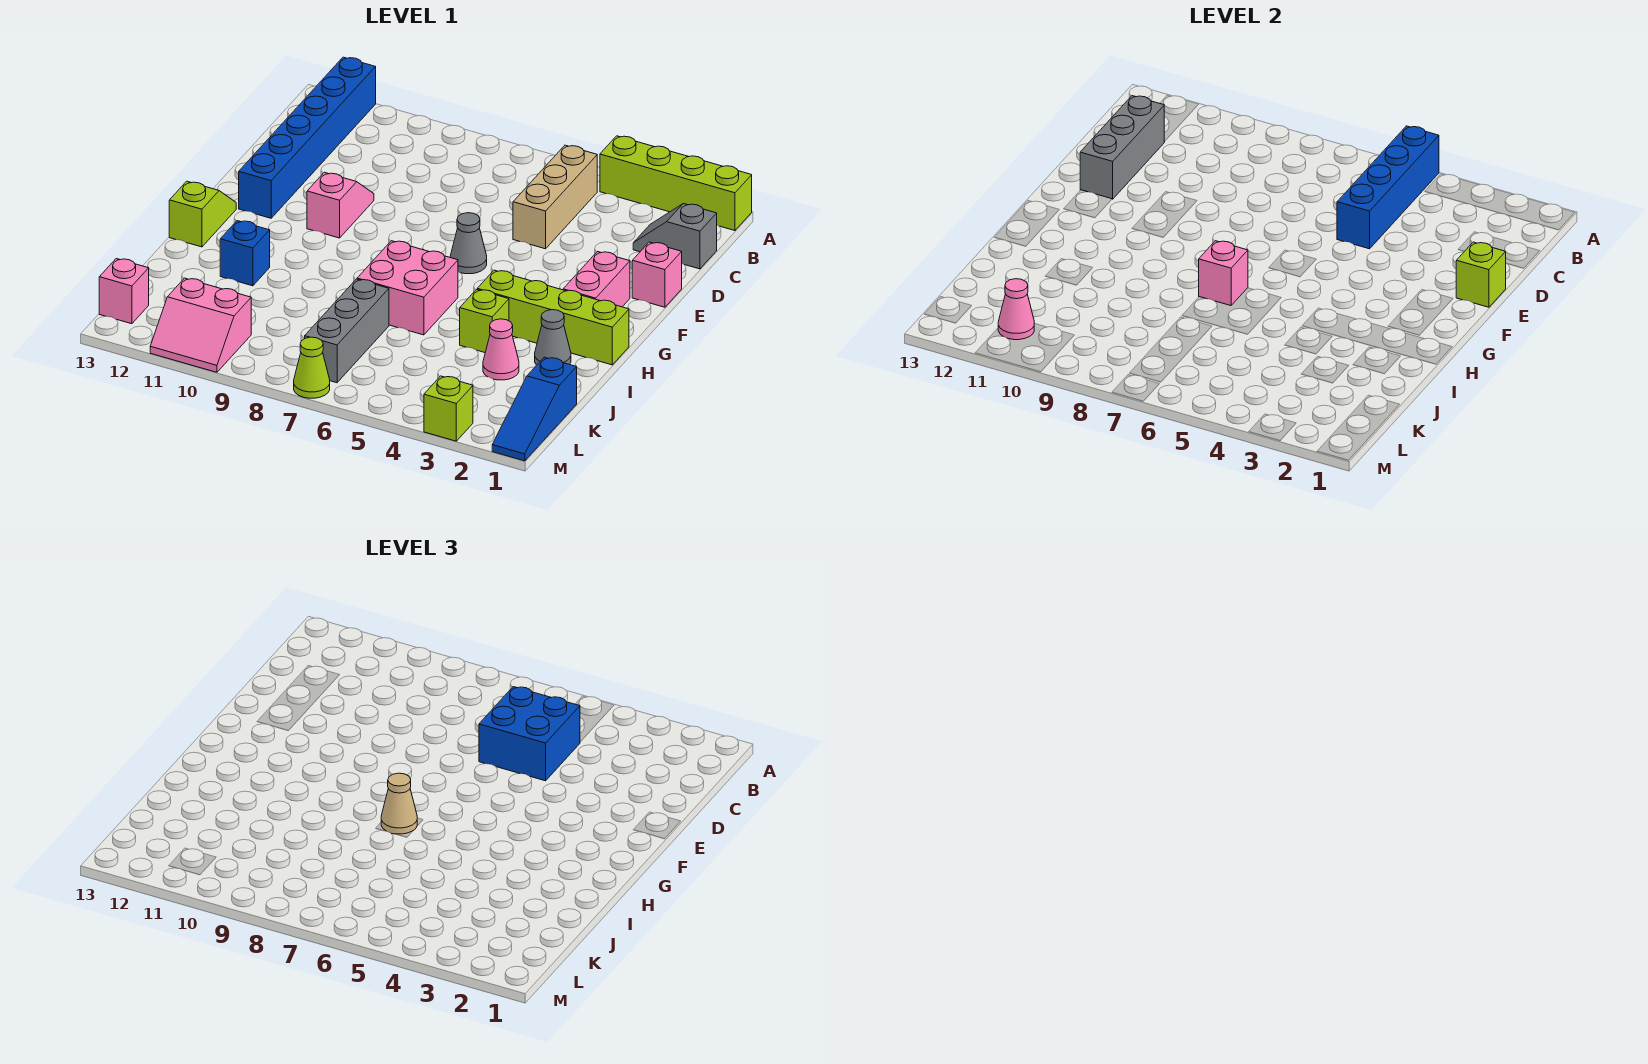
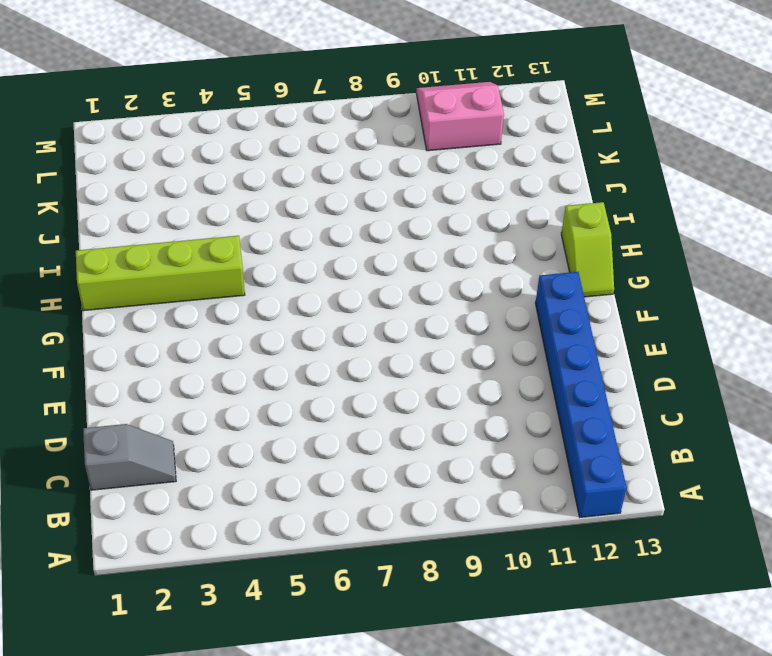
none -> lime brick A1:A4 level 1
none -> tan brick B5:D5 level 1
none -> pink brick E1 level 1

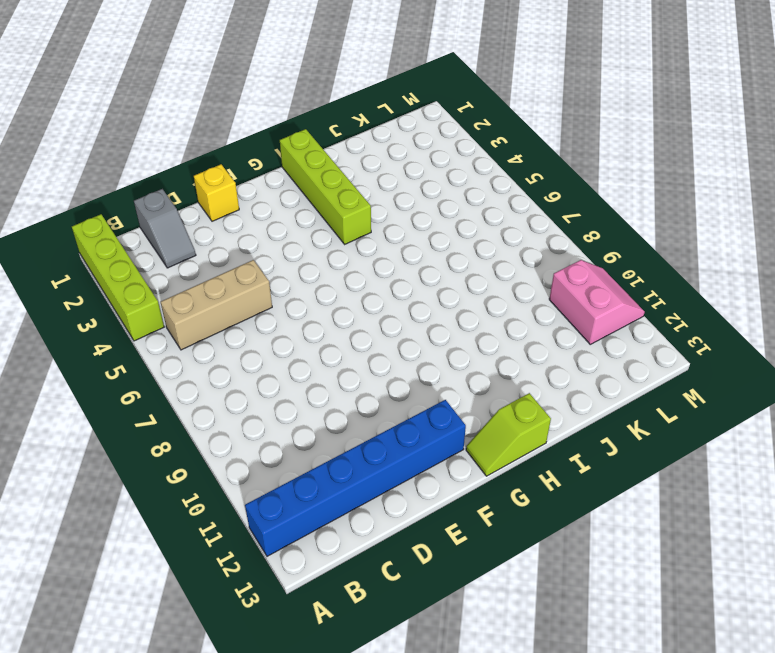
yellow brick E1 level 1 -> pink brick E1 level 1
none -> pink slope E10:F10 level 1 top F
none -> pink brick F2:G2 level 1
none -> grey cone F6 level 1

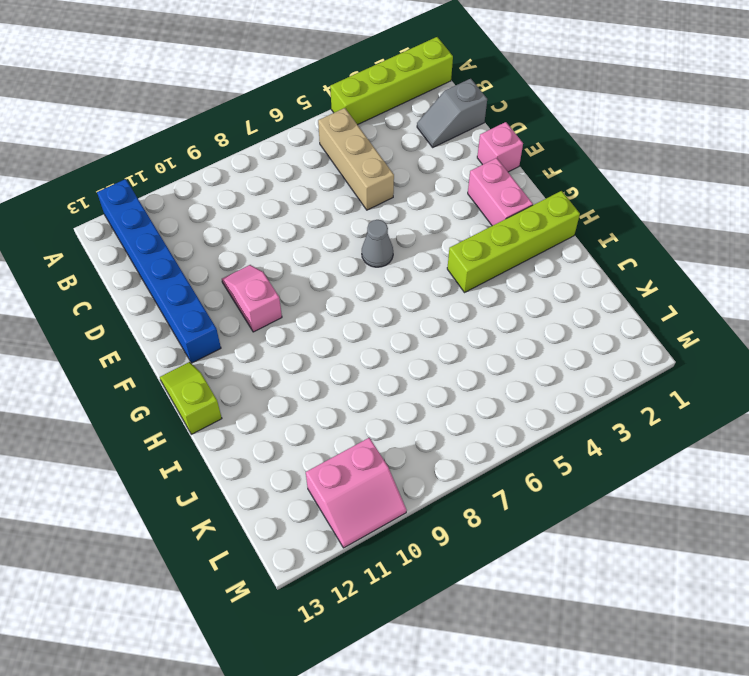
none -> pink brick H6:I7 level 1
none -> grey cone I2 level 1
none -> lime brick I4 level 1

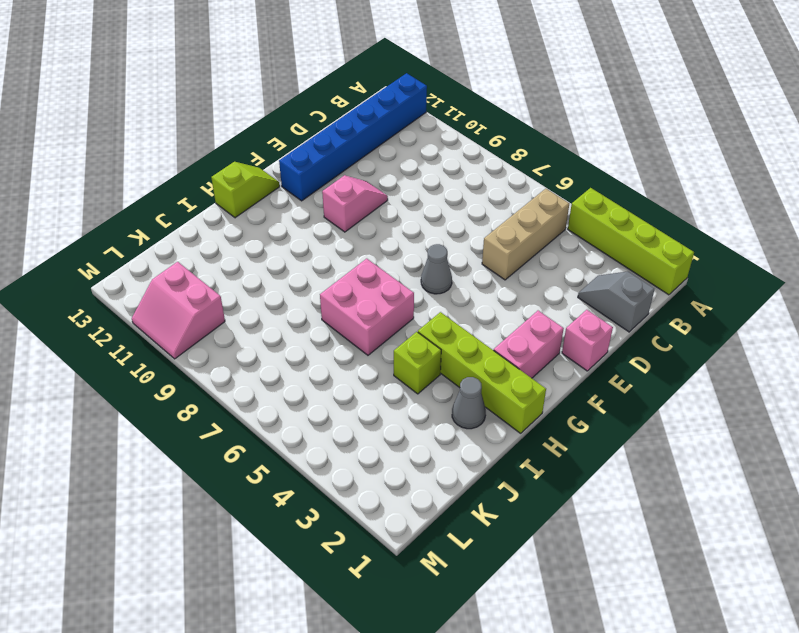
none -> blue brick I11 level 1
none -> pink cone J3 level 1
none -> grey brick J7:L7 level 1

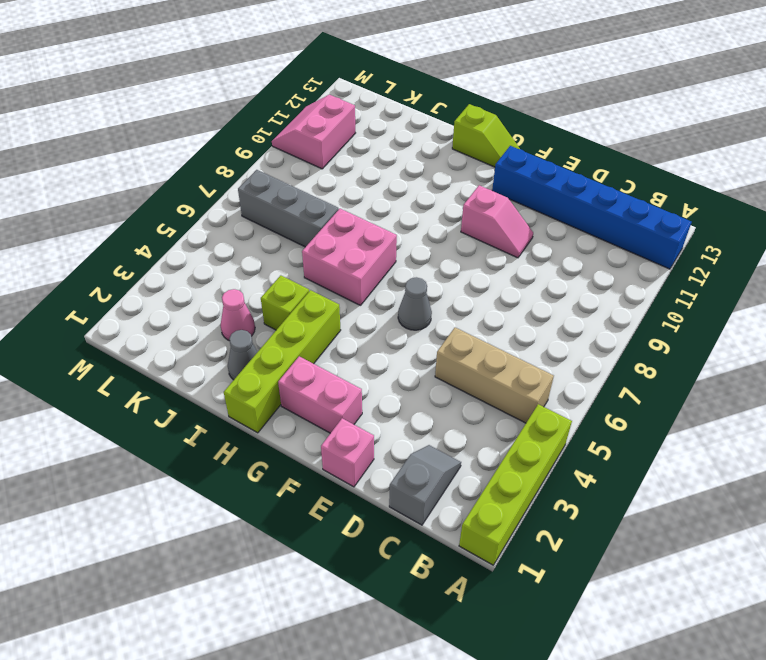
none -> blue brick I11 level 1
none -> blue slope K1:M1 level 1 top K
none -> pink brick L13 level 1

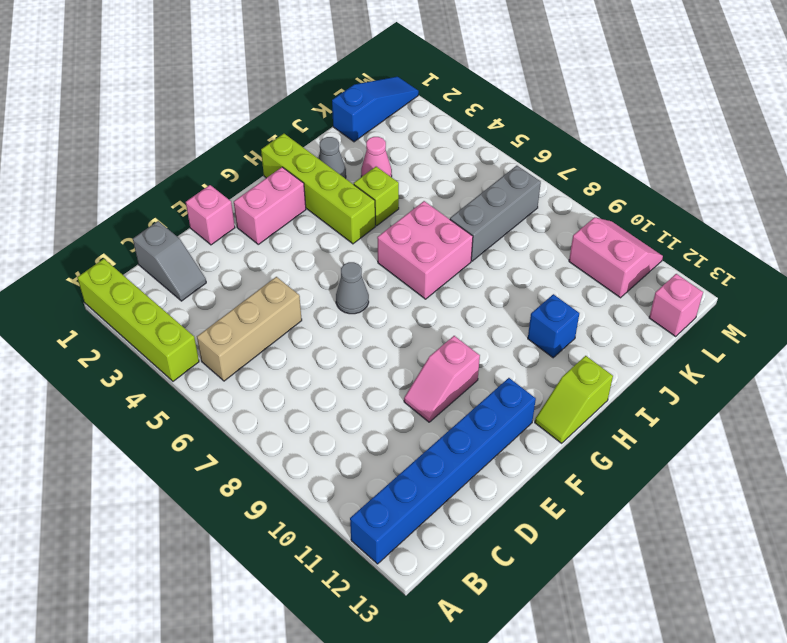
none -> lime brick M3 level 1
none -> lime cone M7 level 1
none -> blue brick A5:D5 level 2

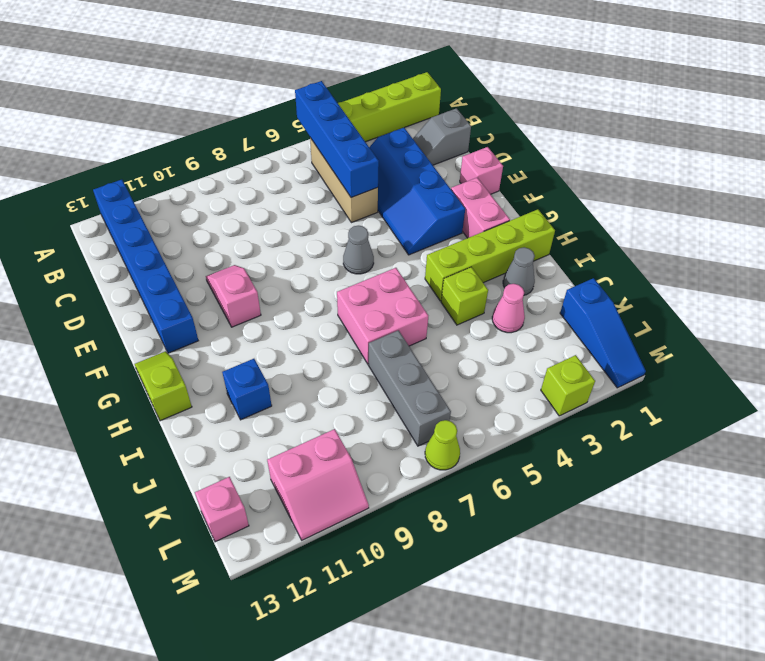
blue slope C3:F4 level 1 top 3 -> none
none -> grey brick C12:E12 level 2
none -> lime brick E1 level 2
none -> pink brick H7 level 2

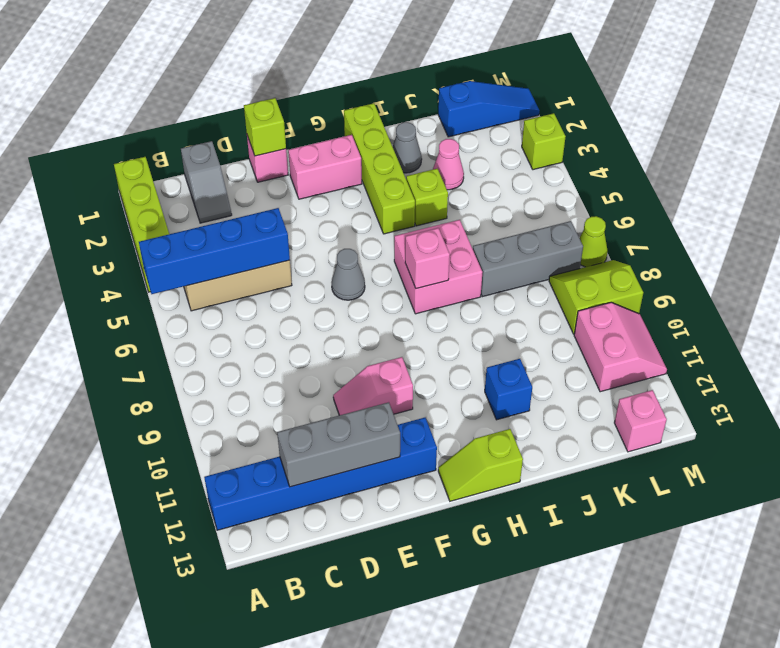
lime slope L8:M9 level 1 top 9 -> none
none -> pink cone L11 level 2
none -> blue brick C5:D6 level 3
none -> tan cone H7 level 3

